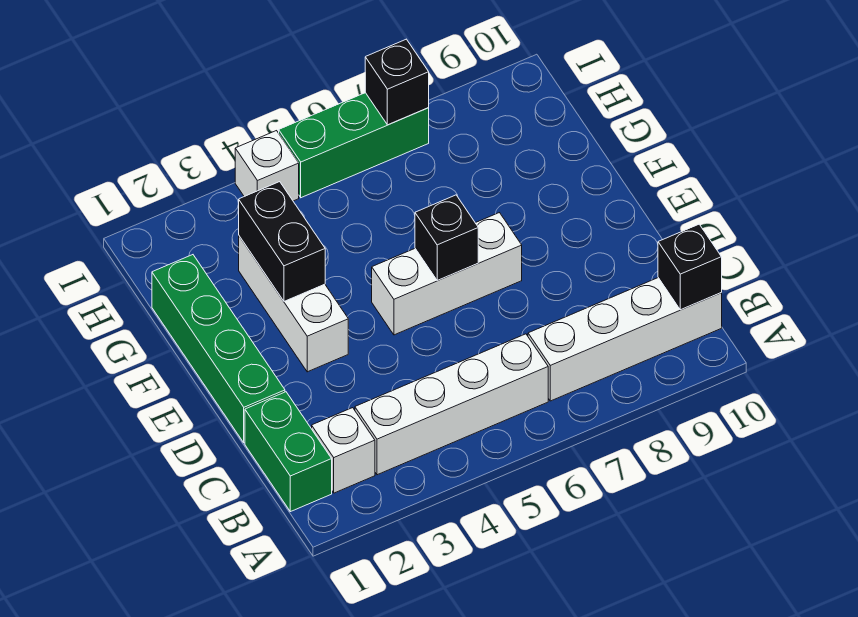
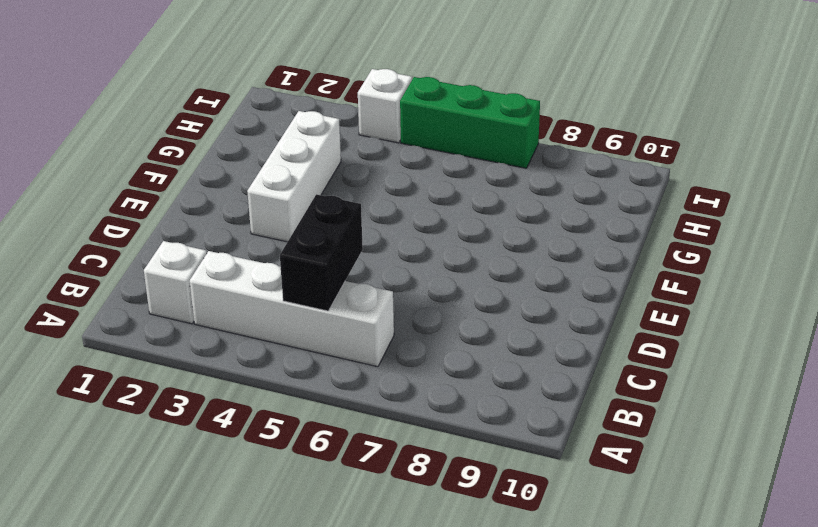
black brick B5:C5 level 2 -> black brick F3:G3 level 2
none -> green brick B1:C1 level 1
none -> white brick B7:B10 level 1
none -> green brick D1:G1 level 1

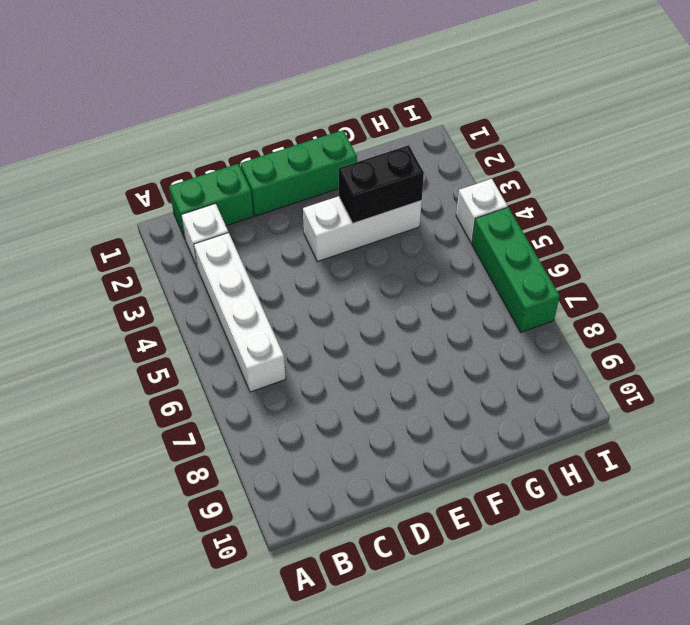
green brick D1:F1 level 1 -> green brick D1:G1 level 1
none -> white brick B7:B10 level 1
none -> white brick E5:E7 level 1
none -> black brick B10 level 2

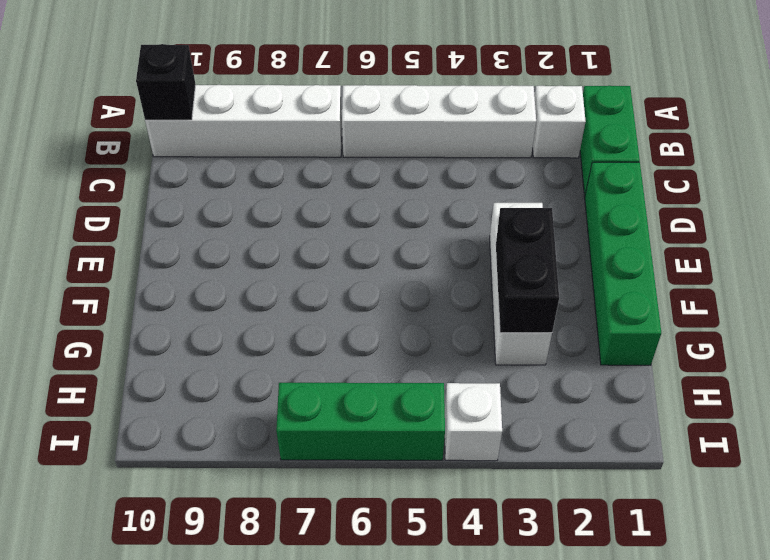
none -> white brick E5:E7 level 1
none -> black brick E6 level 2
none -> black brick I7 level 2

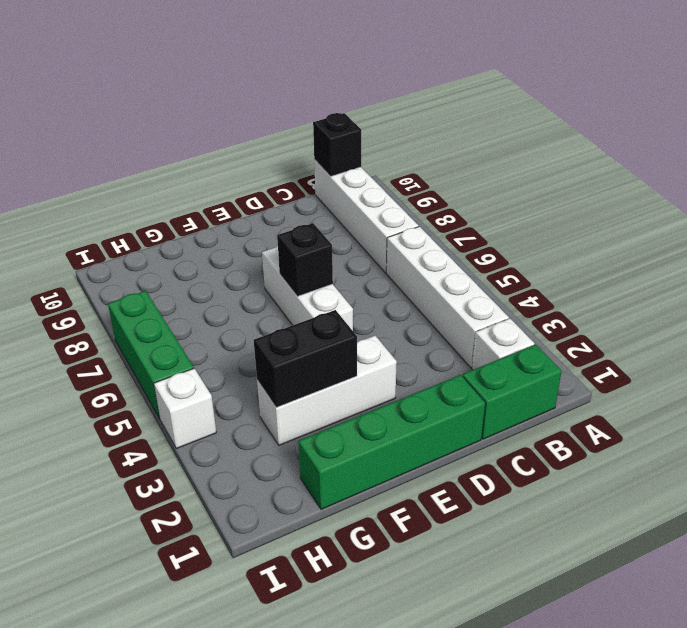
none -> black brick I7 level 2

